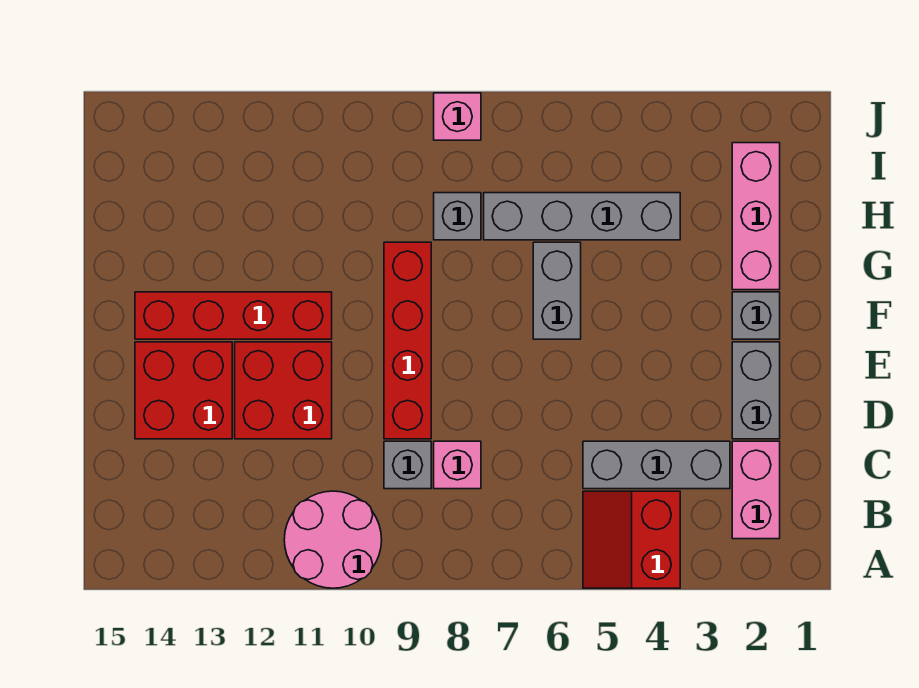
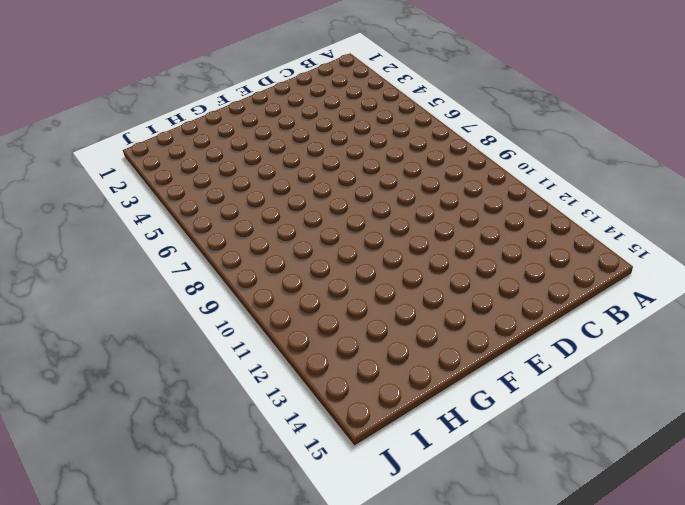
none -> red slope A4:B5 level 1 top 4
none -> pink round brick A10:B11 level 1
none -> pink brick B2:C2 level 1

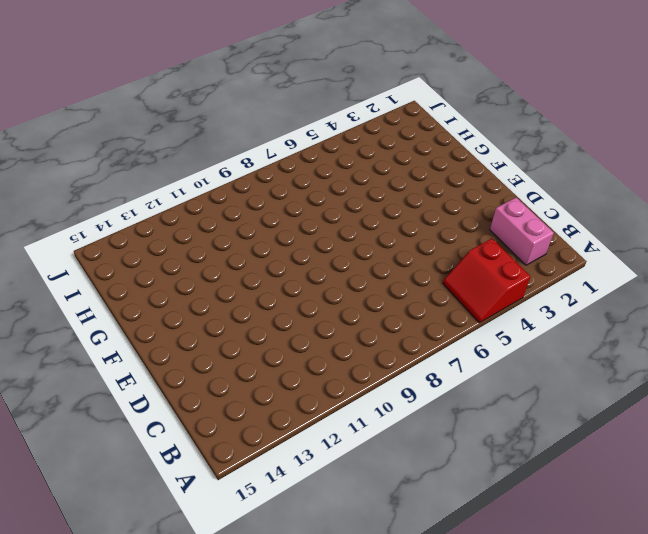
none -> pink round brick A10:B11 level 1
none -> grey brick C3:C5 level 1
none -> pink brick C8 level 1

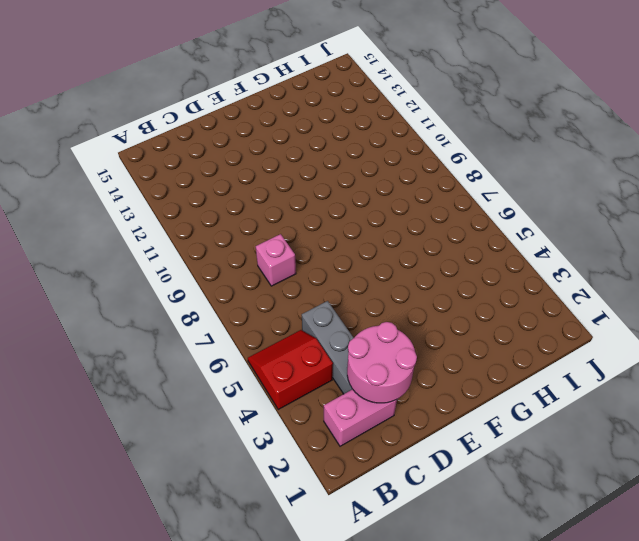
pink round brick C2:D3 level 2 -> pink round brick A10:B11 level 1
none -> grey brick C9 level 1
none -> grey brick D2:E2 level 1
none -> red brick D9:G9 level 1

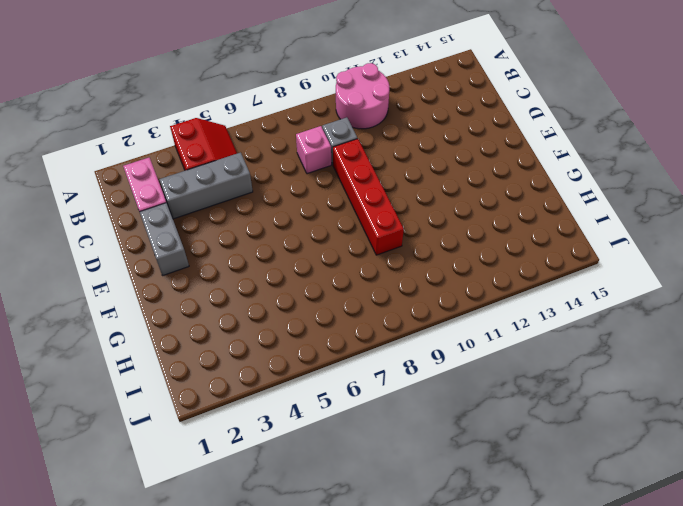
none -> red brick D11:E12 level 1
none -> red brick D13:E14 level 1
none -> grey brick F2 level 1

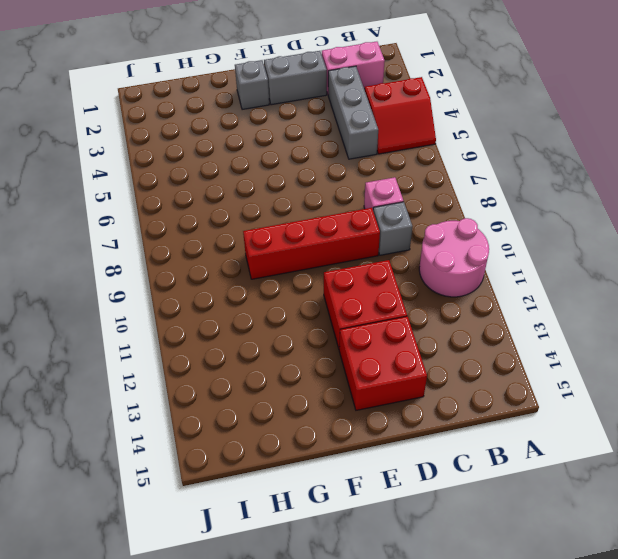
none -> grey brick F6:G6 level 1
none -> red brick F11:F14 level 1
none -> pink brick G2:I2 level 1

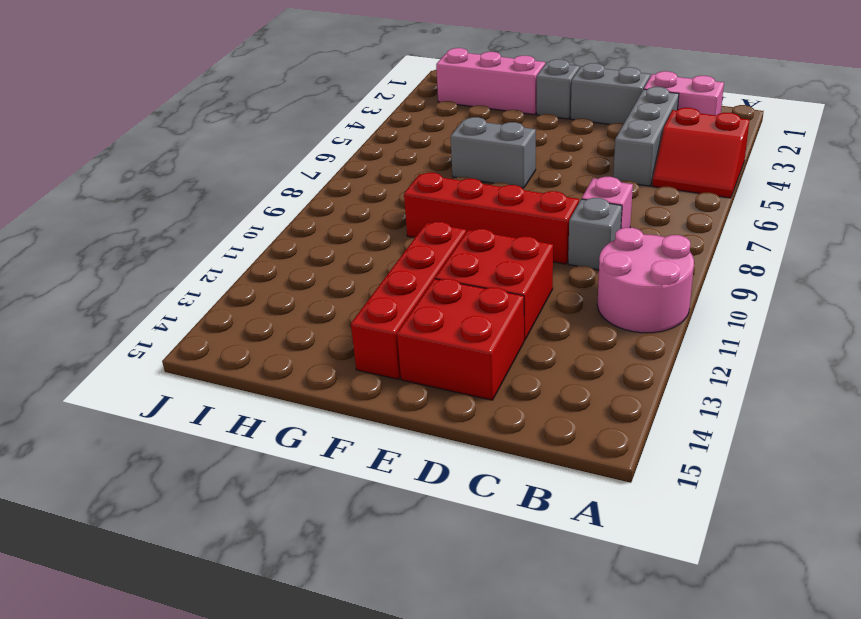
none -> grey brick H4:H7 level 1
none -> grey brick H8 level 1
none -> pink brick J8 level 1

